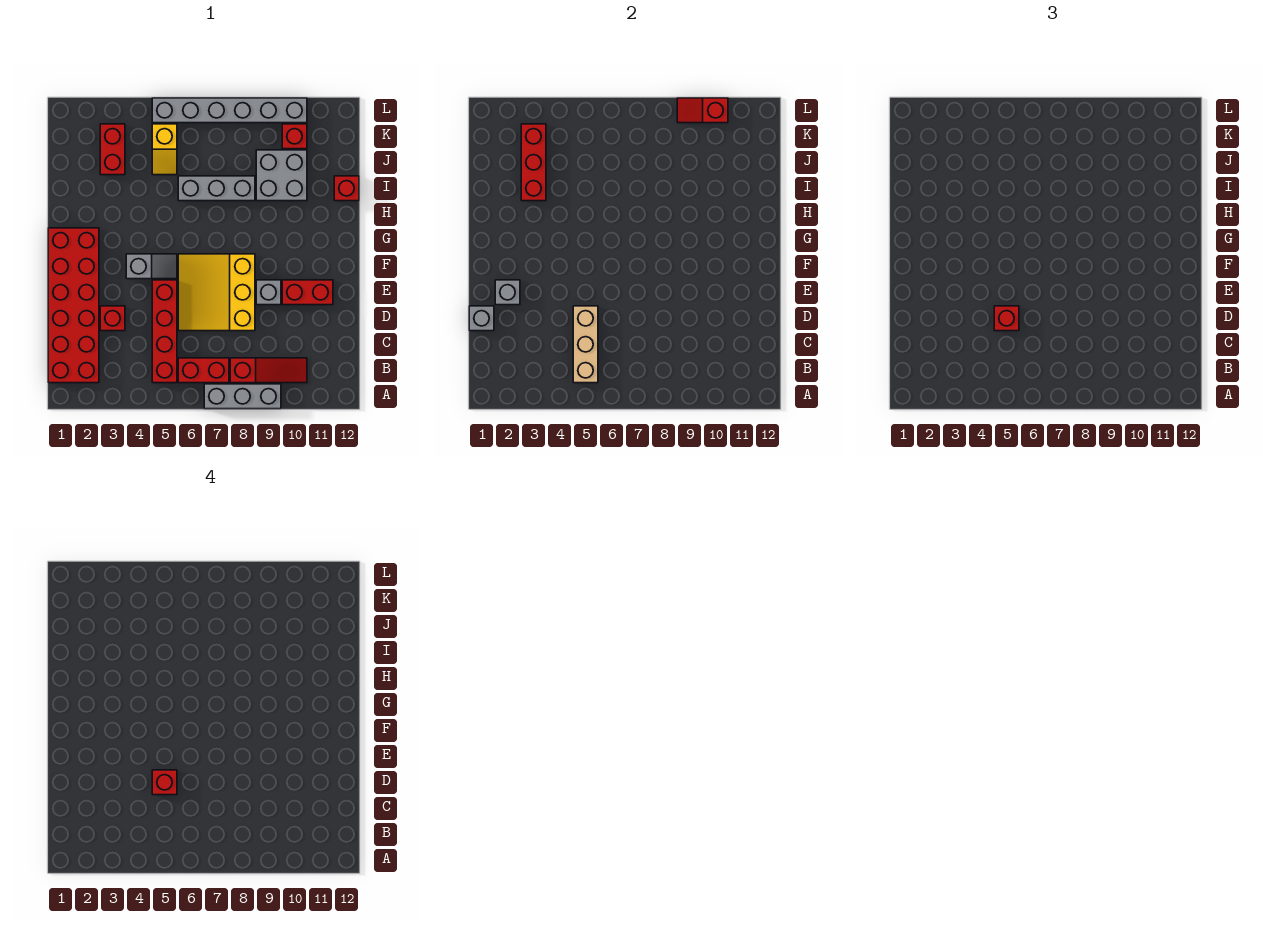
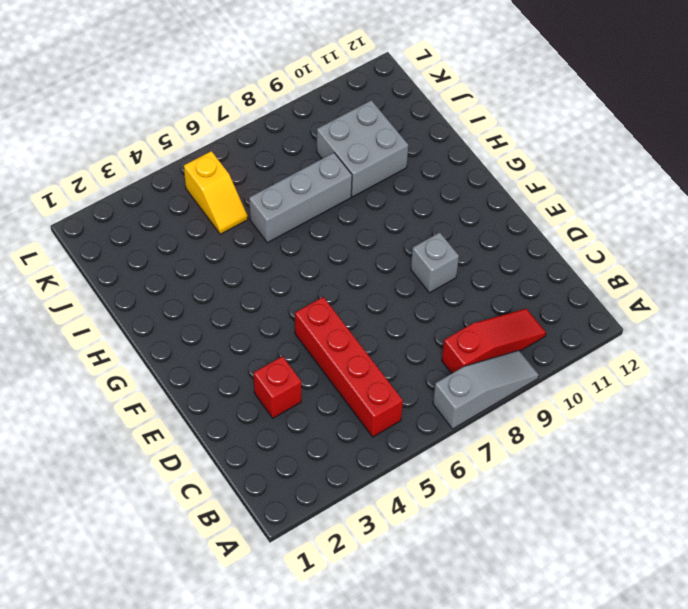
grey slope A7:A9 level 1 top 7 -> grey brick A7:A9 level 1
none -> red brick B1:G2 level 1
none -> red brick B6:B7 level 1
none -> yellow slope D6:F8 level 1 top 8

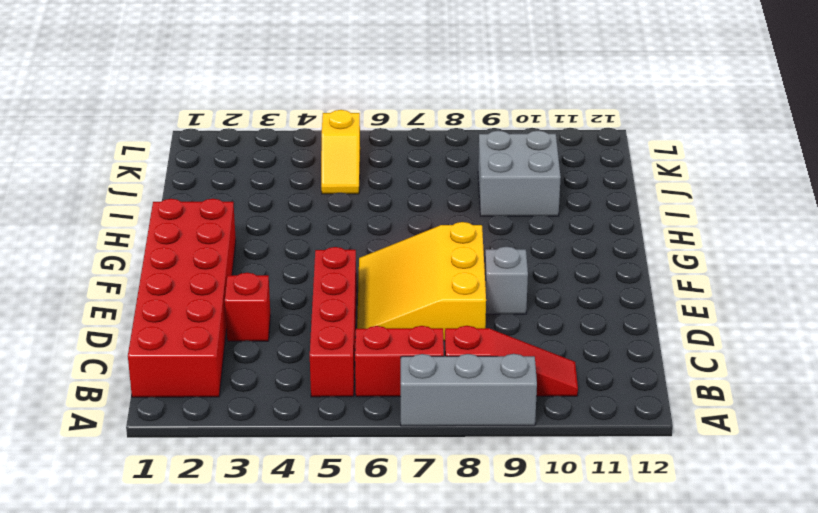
none -> red brick E10:E11 level 1
none -> grey slope F4:F5 level 1 top 4
none -> grey brick I6:I8 level 1

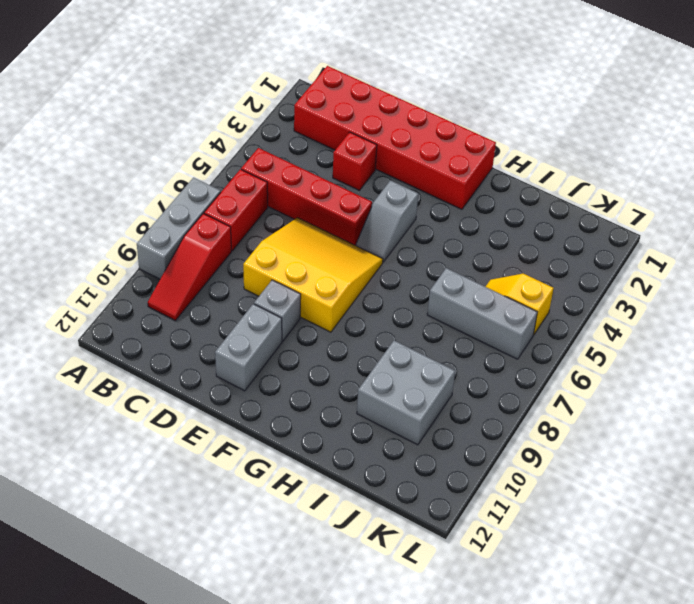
grey brick E10:E11 level 1 -> red brick E10:E11 level 1
grey brick I6:K6 level 1 -> grey brick I6:I8 level 1
none -> red brick I12 level 1
none -> red brick J3:K3 level 1
none -> red brick K10 level 1

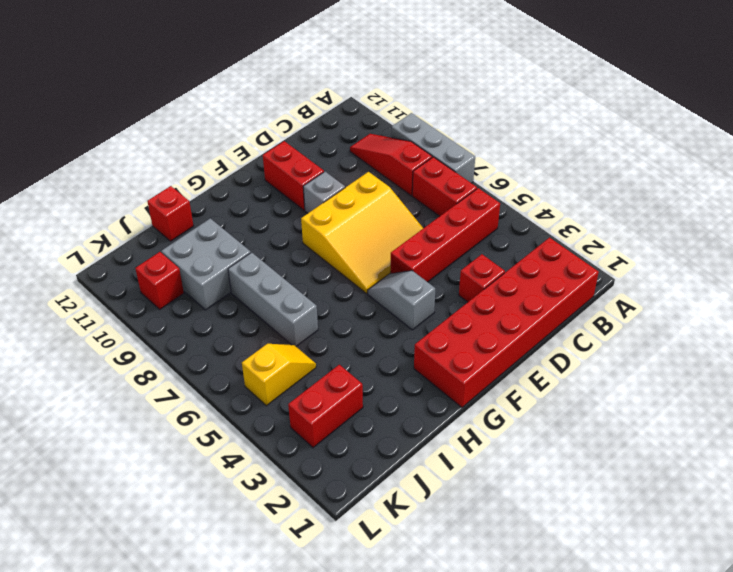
none -> grey brick L5:L10 level 1
none -> tan brick B5:D5 level 2
none -> grey brick D1 level 2

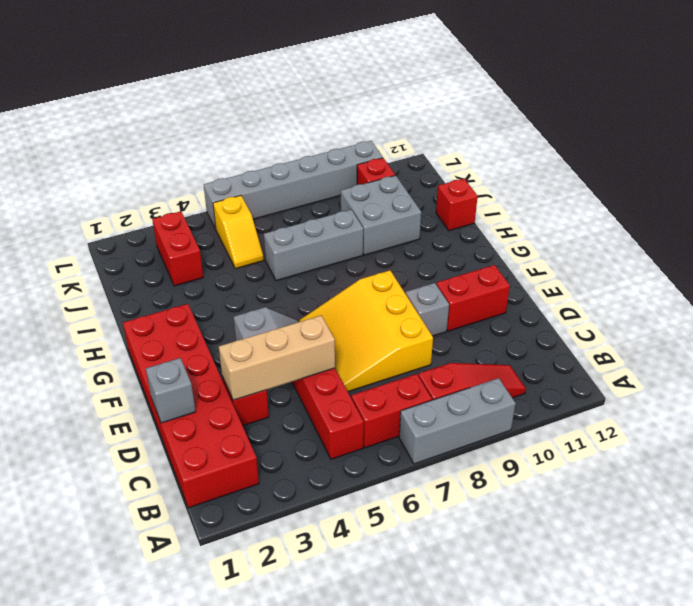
tan brick D3:D5 level 2 -> tan brick B5:D5 level 2
none -> grey brick E2 level 2
none -> red brick I3:K3 level 2
none -> red slope L9:L10 level 2 top 10

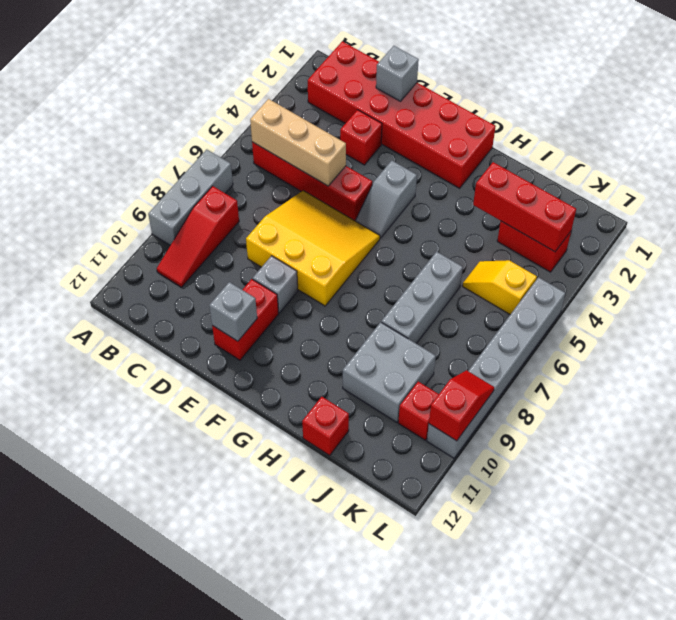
grey brick E11 level 2 -> grey brick E2 level 2
none -> red brick B6:B7 level 1
none -> red brick D5 level 3
none -> red brick D5 level 4

